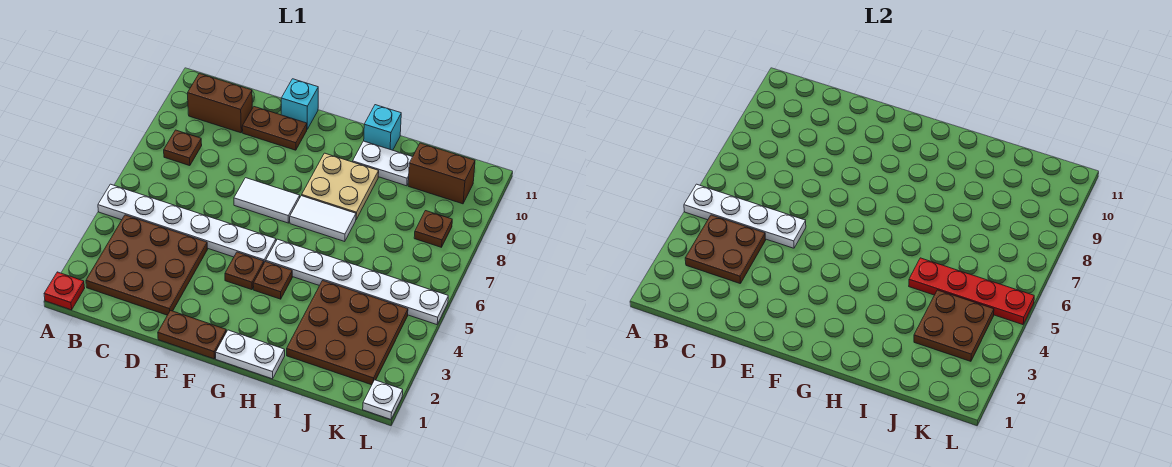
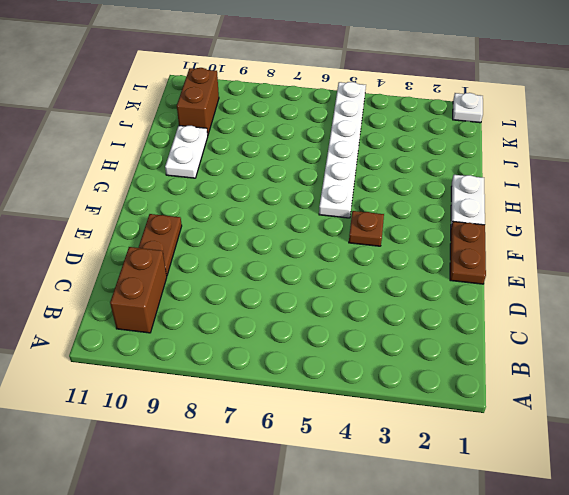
none -> red plate A1 level 1
none -> white plate A5:F5 level 1
none -> brown plate B2:D4 level 1

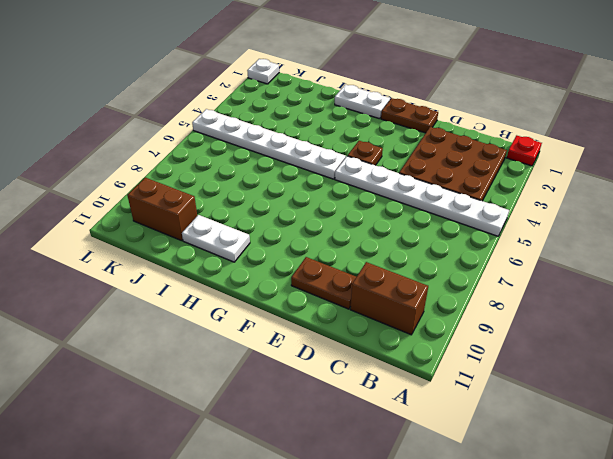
none -> brown plate B8 level 1
none -> white tile E7:F7 level 1
none -> cyan brick E11 level 1

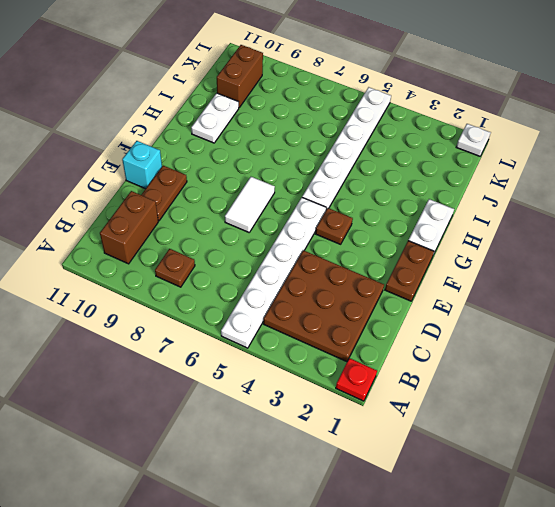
none -> brown plate G4 level 1
none -> white tile G7:H7 level 1
none -> tan plate G8:H9 level 1

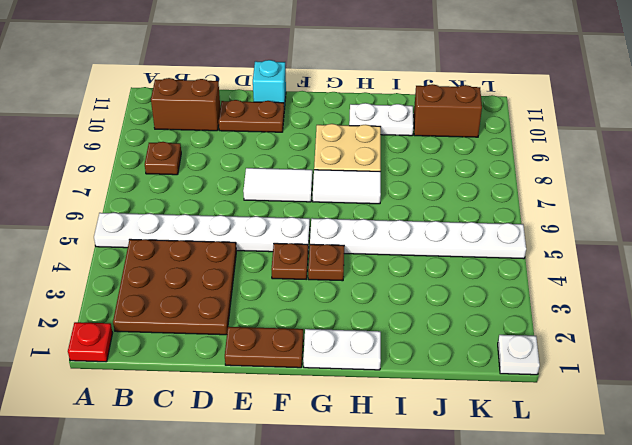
none -> cyan brick H11 level 1
none -> brown plate I2:K4 level 1
none -> brown plate K8 level 1

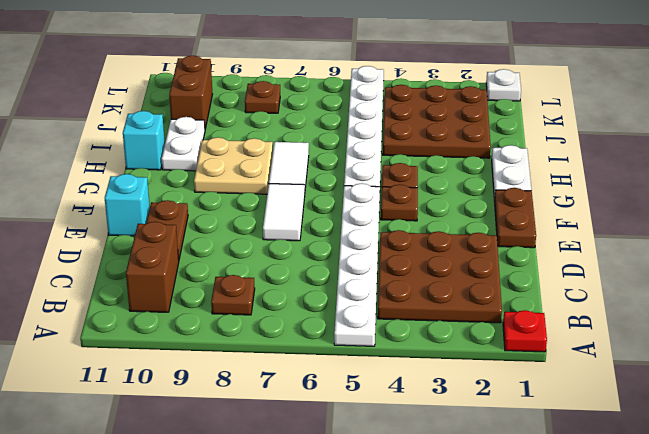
none -> white plate A5:D5 level 2
none -> brown plate B3:C4 level 2
none -> red plate I5:L5 level 2

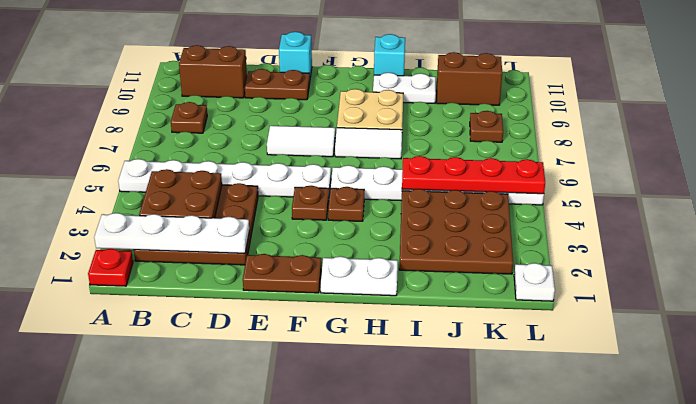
white plate A2:D2 level 2 -> white plate A5:D5 level 2
none -> brown plate J3:K4 level 2

